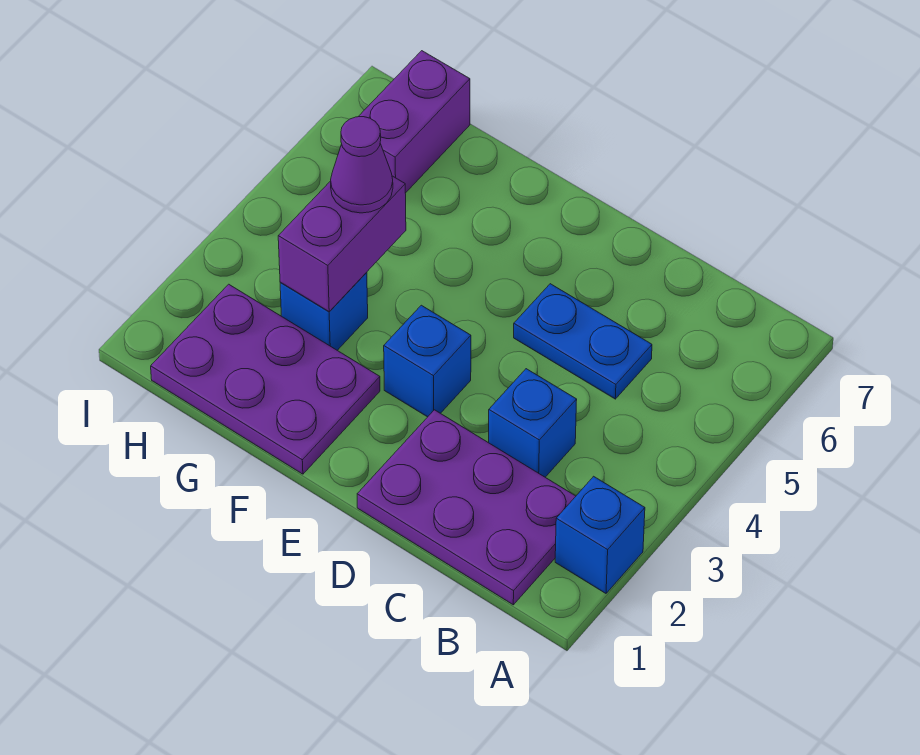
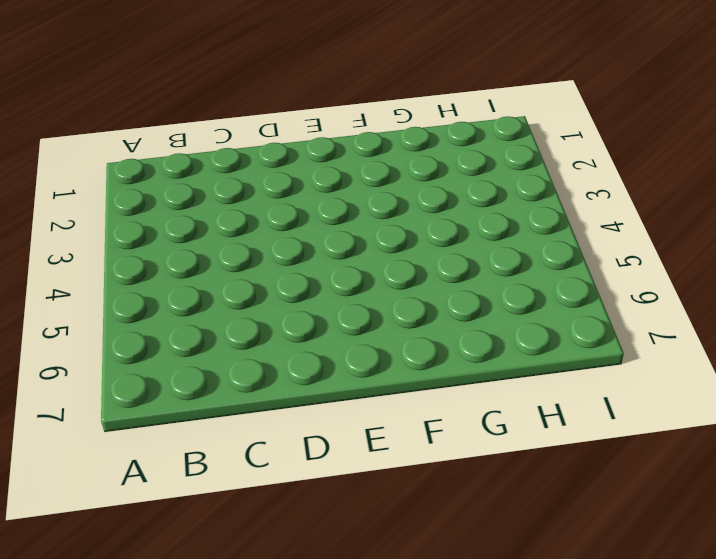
none -> blue brick A2 level 1
none -> purple plate B1:D2 level 1

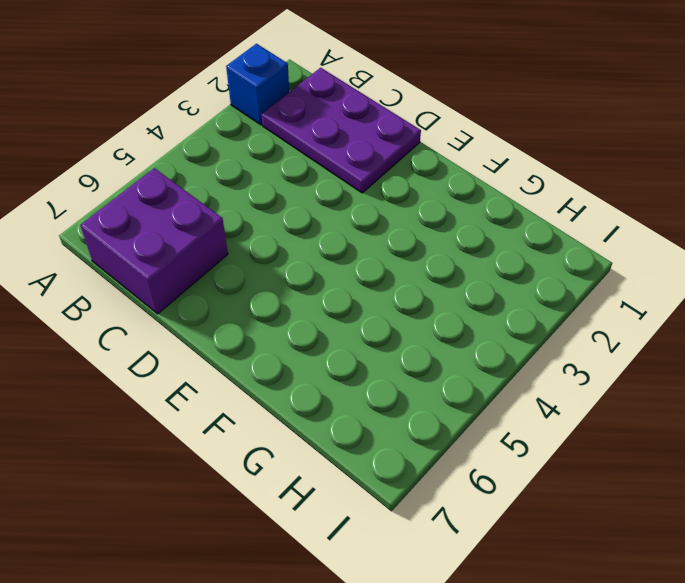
purple brick B6:C7 level 1 -> none
none -> blue brick C3 level 1
none -> blue plate C5:D5 level 1

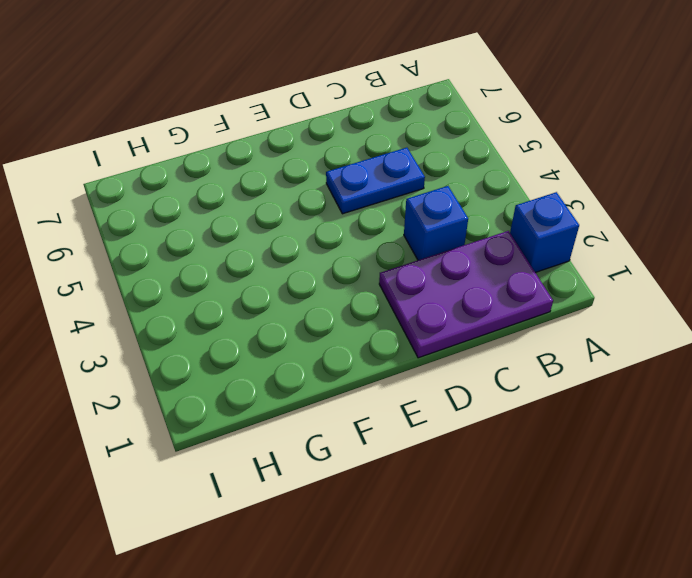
none -> blue brick E3 level 1
none -> purple plate F1:H2 level 1

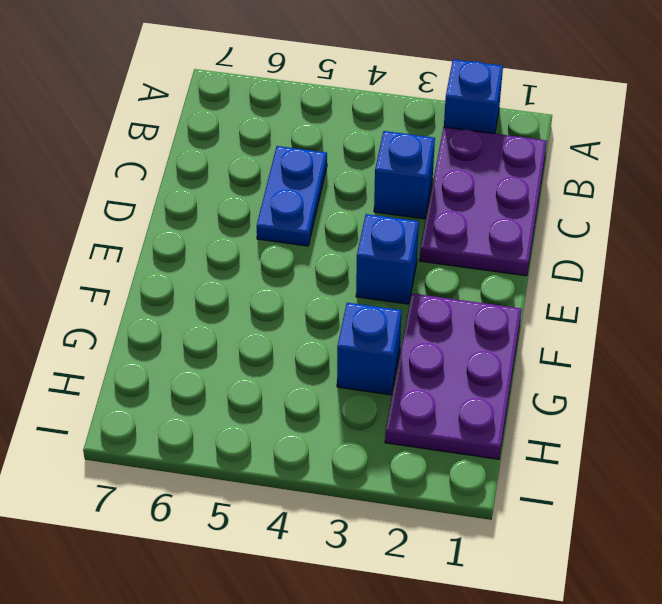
none -> purple brick H6:H7 level 1
none -> purple brick G3:G4 level 2

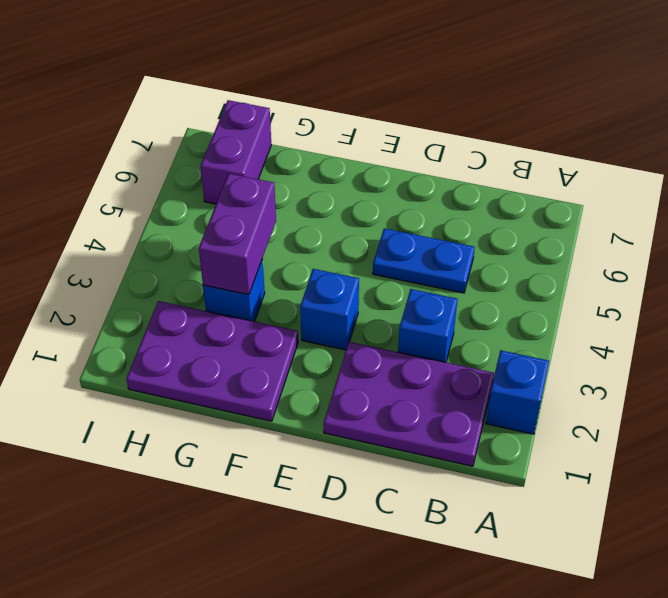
none -> purple cone G4 level 3

